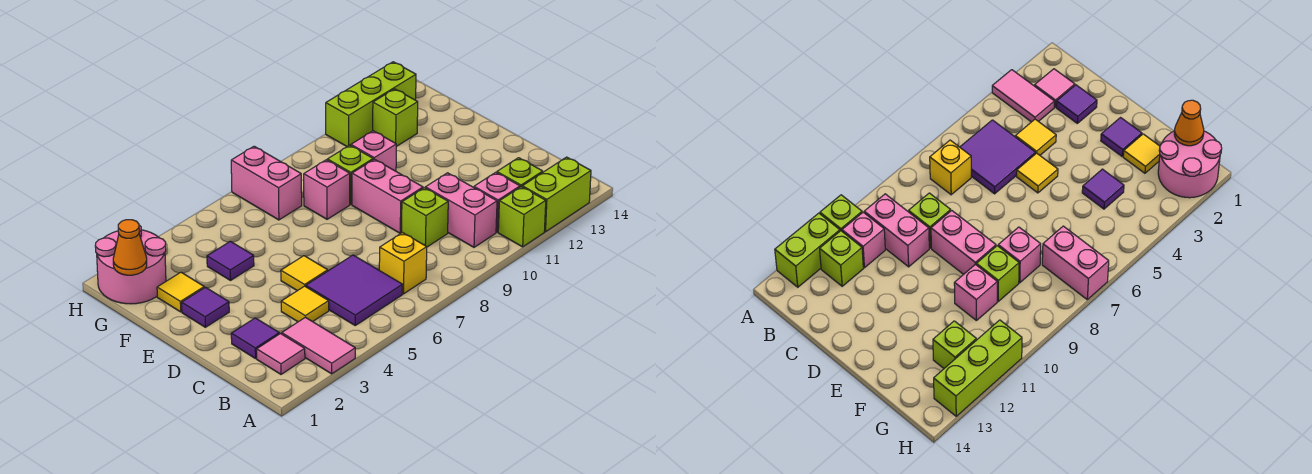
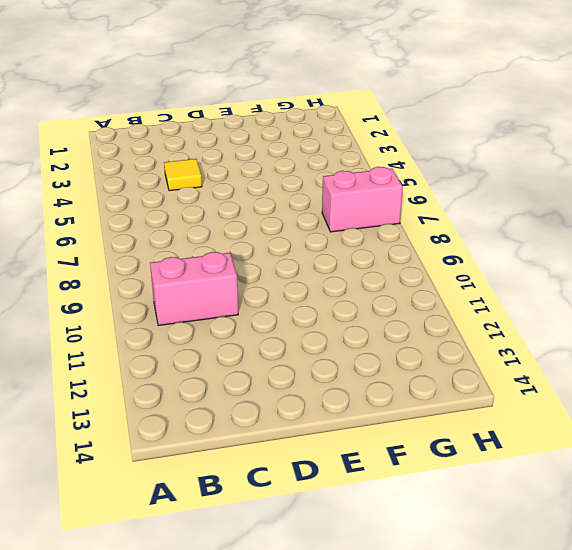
none -> pink tile A3:B3 level 1
none -> lime brick A11 level 1
none -> lime brick A12:A13 level 1

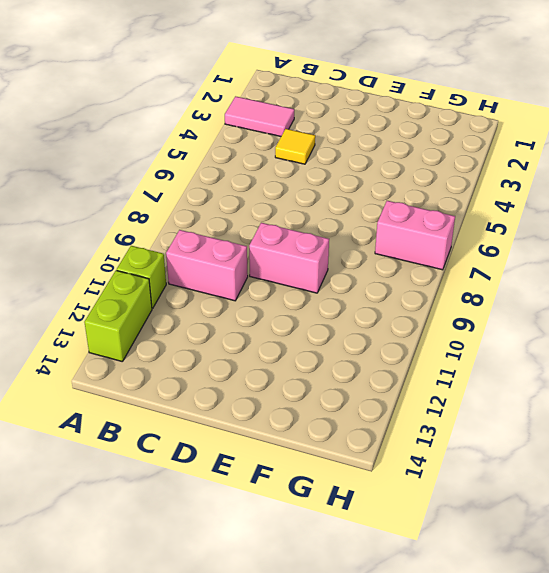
none -> pink tile B2 level 1
none -> purple tile B5:C6 level 1
none -> yellow brick B7 level 1

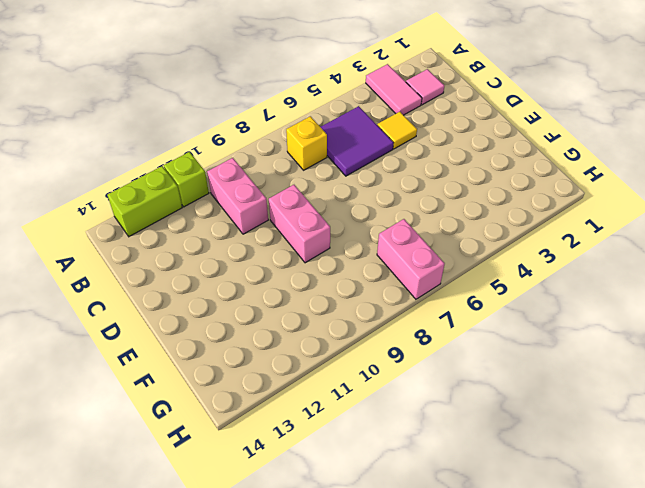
none -> pink brick B11 level 1
none -> lime brick B12 level 1
none -> purple tile C2 level 1

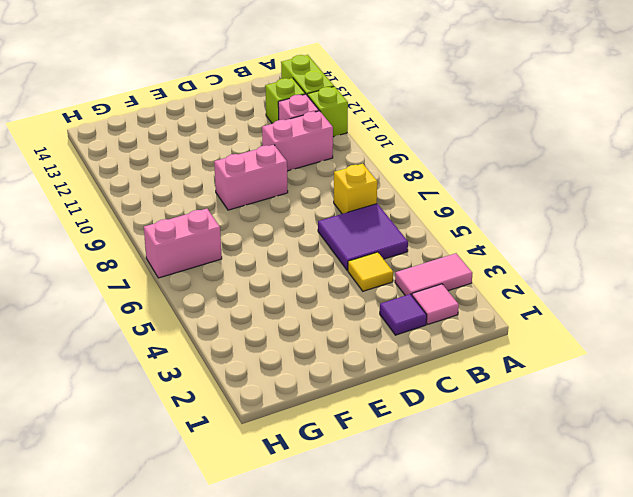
none -> lime brick C9 level 1
none -> yellow tile D5 level 1
none -> purple tile E2 level 1

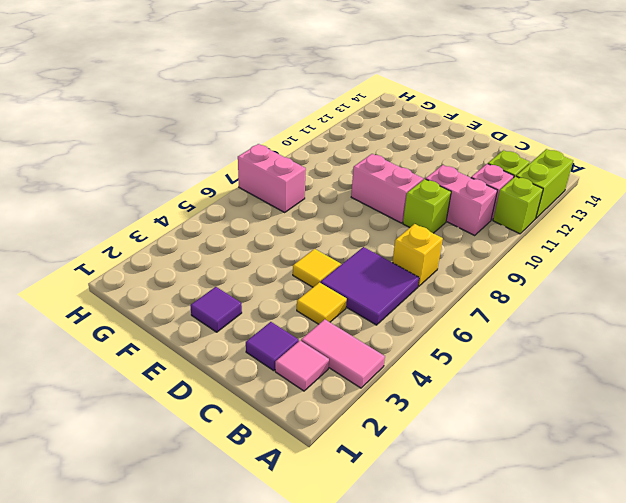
none -> yellow tile F2 level 1
none -> purple tile F4 level 1
none -> pink brick F8 level 1

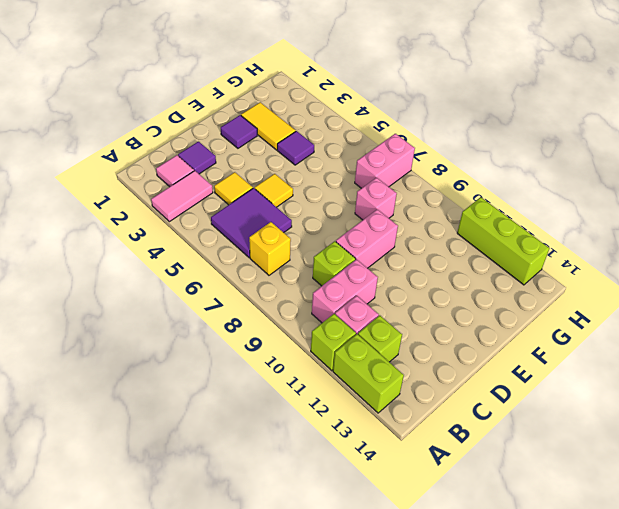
yellow tile F2:F3 level 1 -> yellow tile F2 level 1
none -> lime brick F9 level 1
none -> pink brick F10 level 1
none -> pink round brick G1:H2 level 1

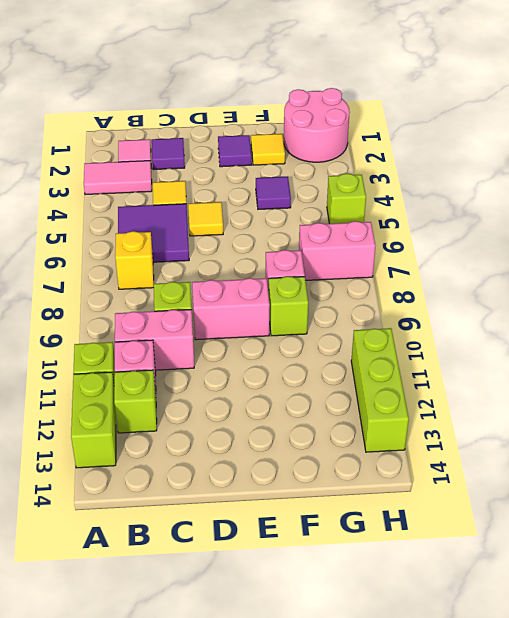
lime brick H5 level 1 -> lime brick G12 level 1
none -> pink brick F10 level 1
none -> orange cone G1 level 2

